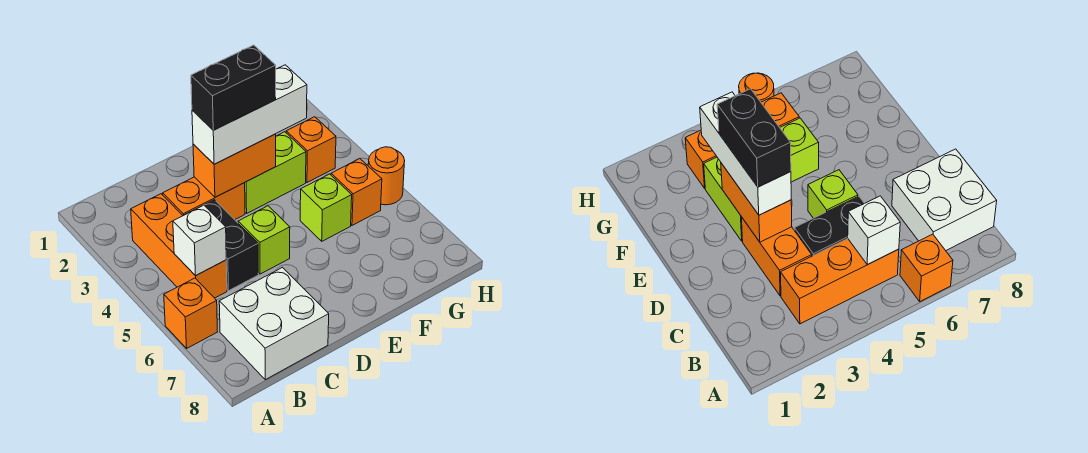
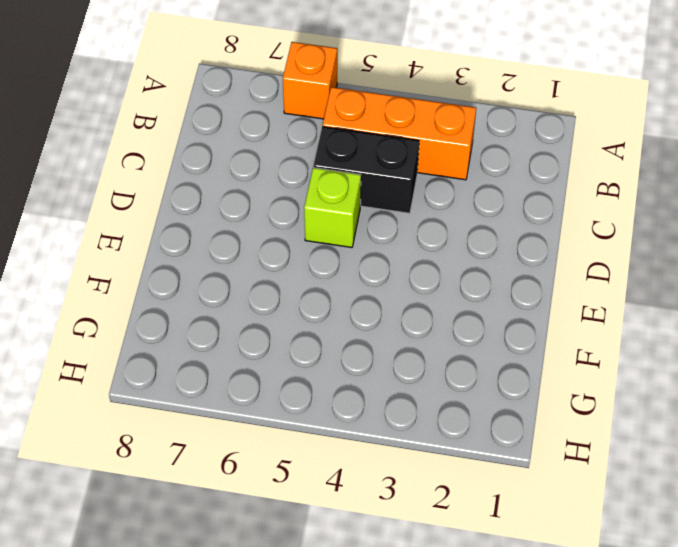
none -> white brick B7:C8 level 1
none -> orange brick C3:D3 level 1
none -> lime brick E3:F3 level 1

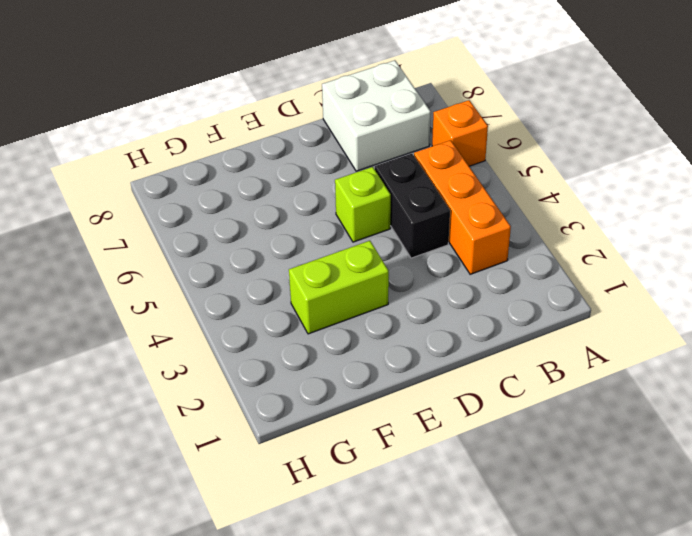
none -> orange brick C3:D3 level 1
none -> lime brick F5 level 1
none -> orange brick G3 level 1

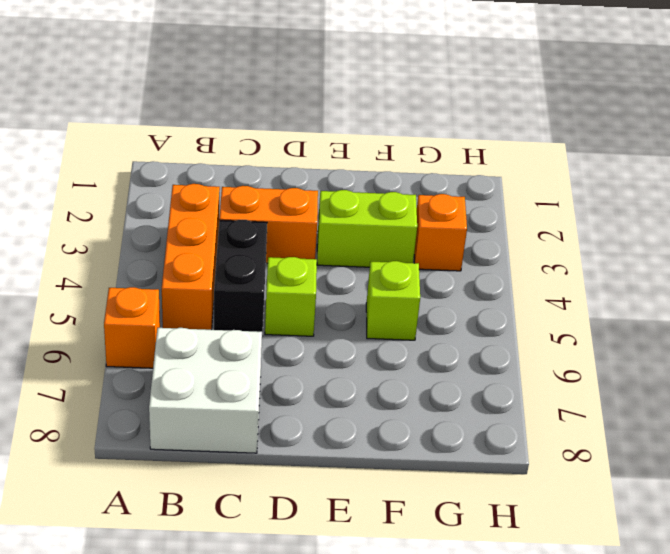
none -> orange brick G5 level 1
none -> orange round brick H5 level 1
none -> white brick B5 level 2

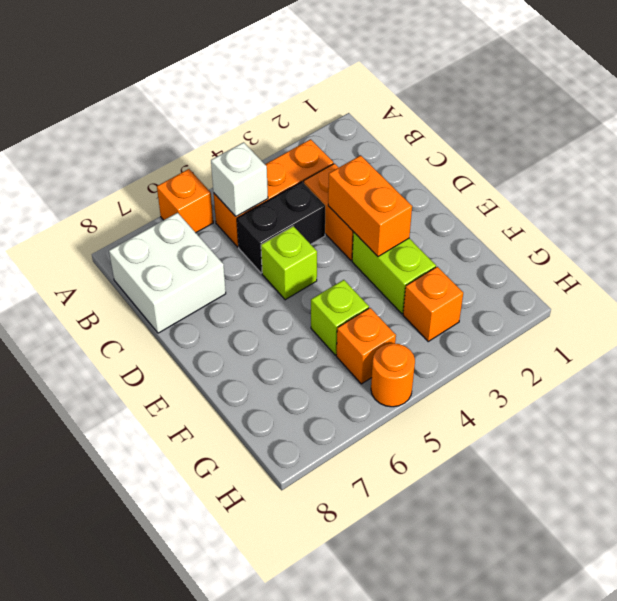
none -> white brick D3:F3 level 3
none -> black brick D3:E3 level 4

